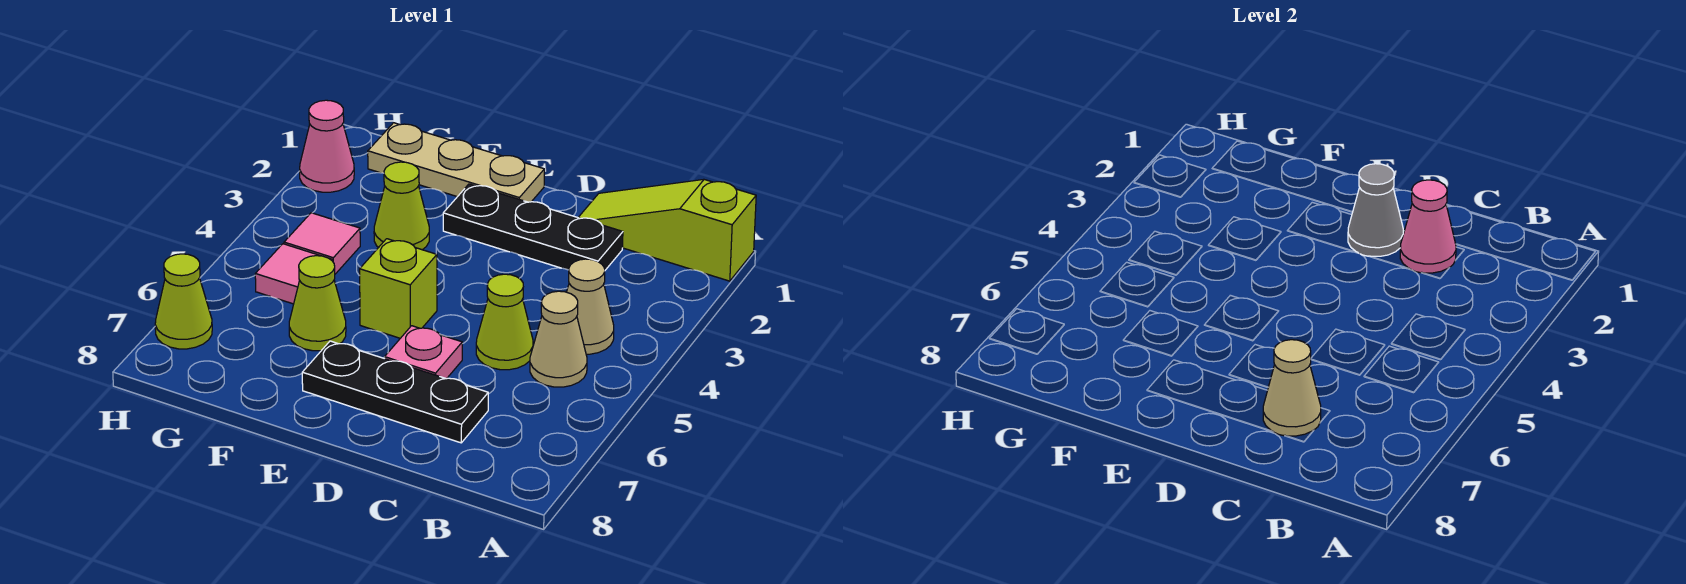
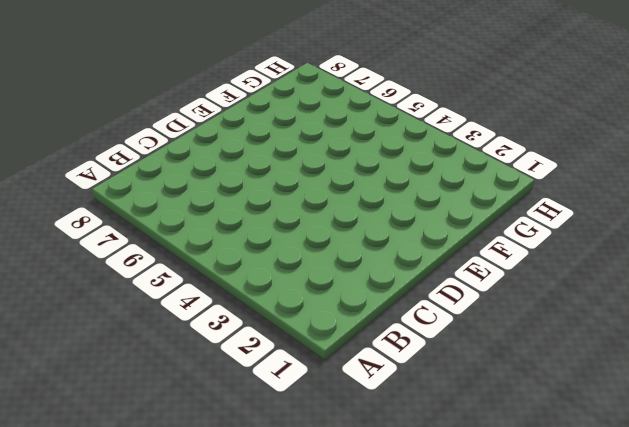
none -> lime slope A1:C1 level 1 top A
none -> tan cone B4 level 1
none -> tan cone B5 level 1

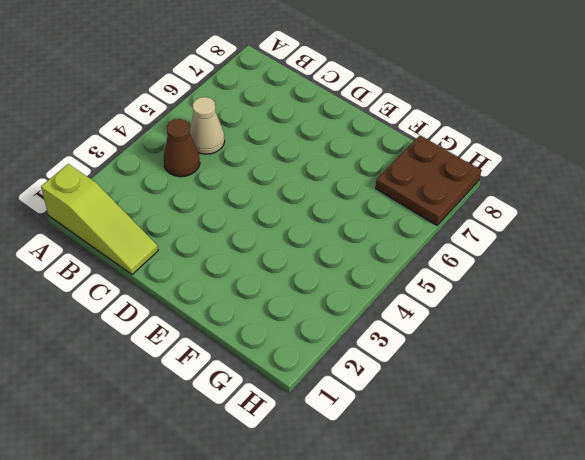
brown cone B4 level 1 -> tan cone B4 level 1
brown plate G7:H8 level 1 -> lime cone H7 level 1
none -> black plate C2:E2 level 1
none -> lime cone C5 level 1
none -> black plate C7:E7 level 1

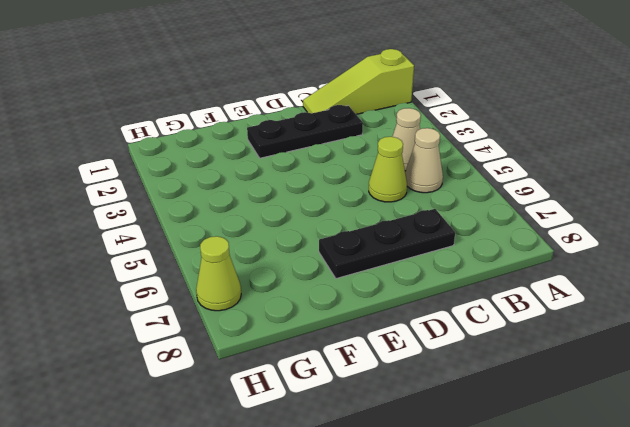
none -> pink plate D6 level 1
none -> tan plate E1:G1 level 1
none -> lime brick E5 level 1

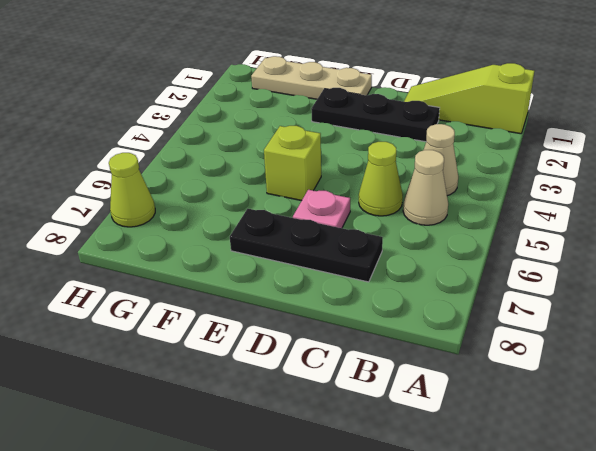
none -> lime cone F3 level 1
none -> lime cone F6 level 1
none -> pink tile G4 level 1

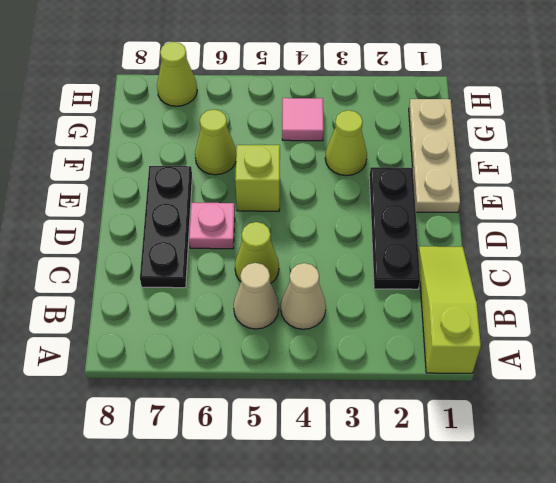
none -> pink tile G5 level 1
none -> pink cone H2 level 1
none -> pink cone C2 level 2

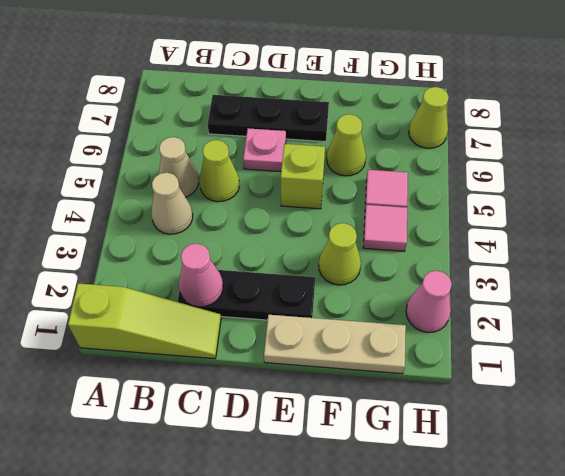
none -> tan cone C7 level 2
none -> grey cone D2 level 2

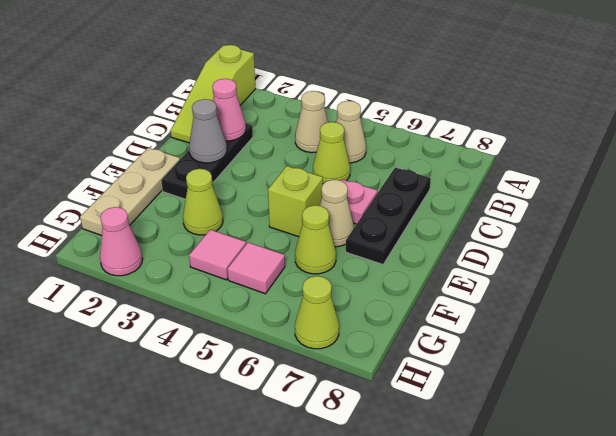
tan cone E6 level 1 -> tan cone C7 level 2

